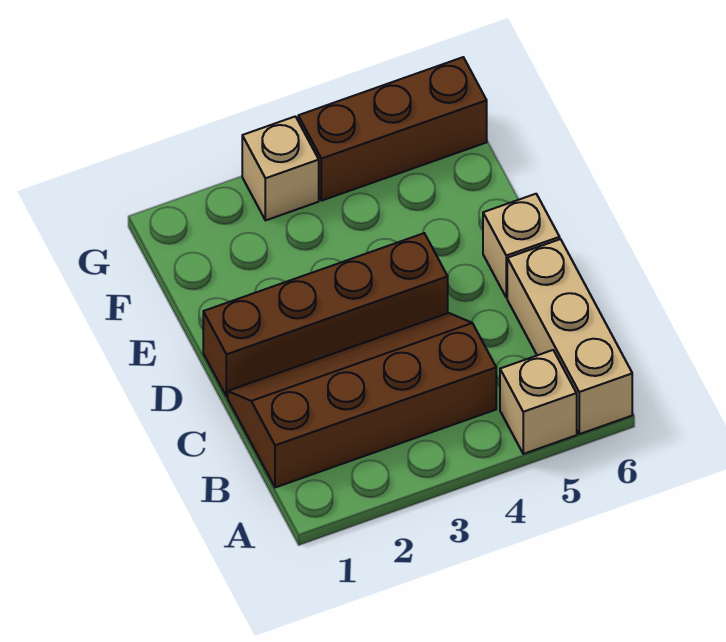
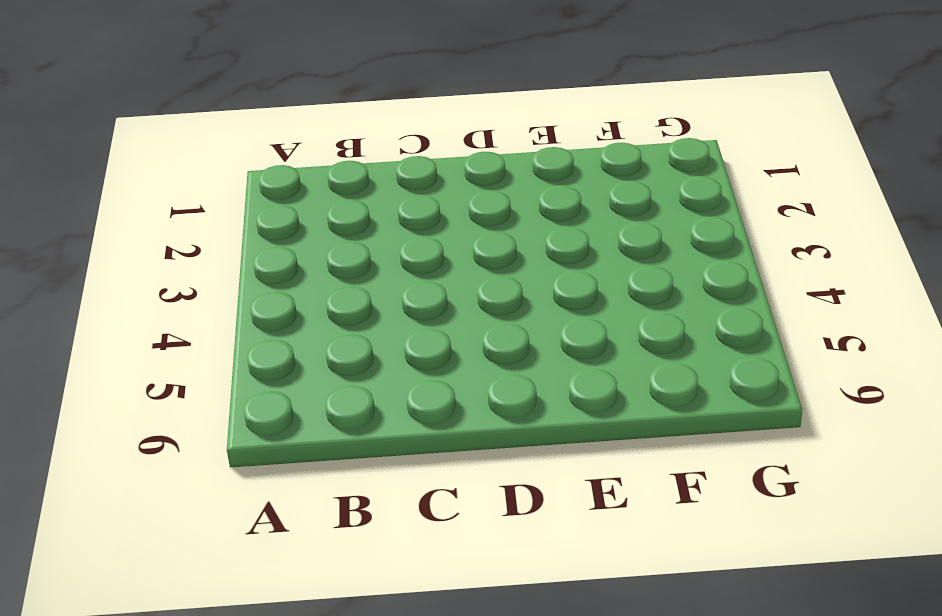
none -> tan brick A5 level 1
none -> tan brick A6:C6 level 1

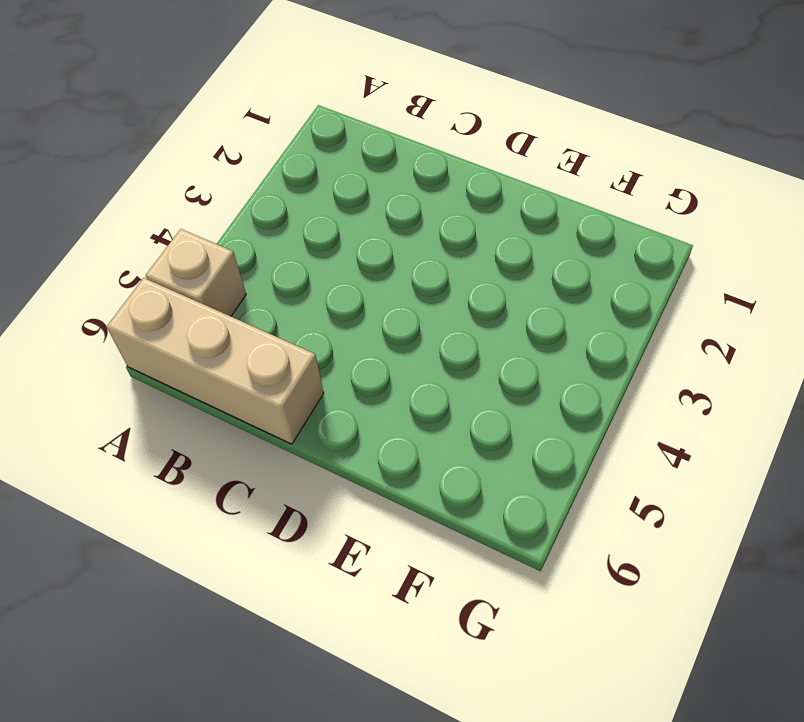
none -> brown slope B1:C4 level 1 top B
none -> brown brick D1:D4 level 1

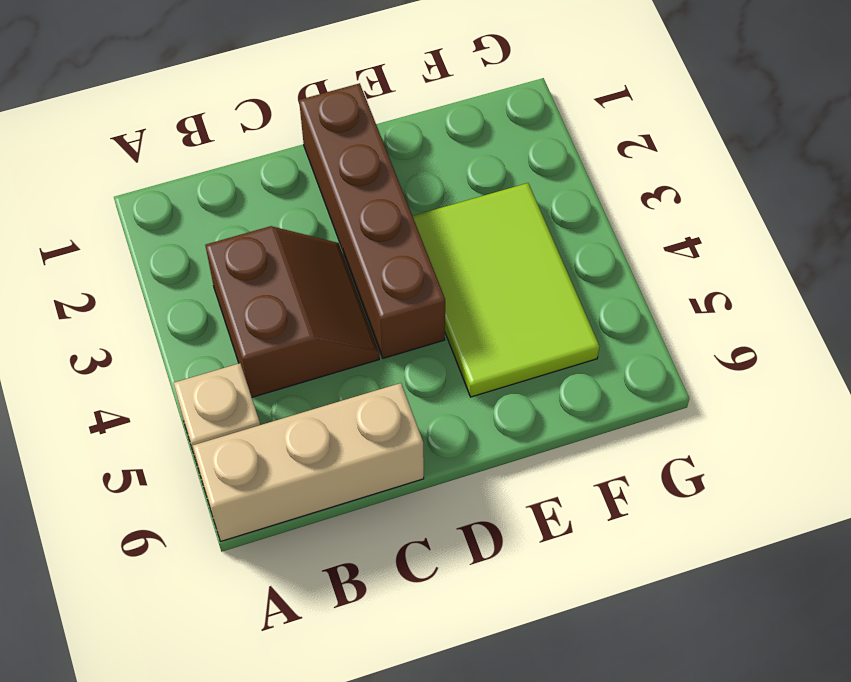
brown slope B3:C4 level 1 top B -> brown slope B1:C4 level 1 top B
lime tile E3:F5 level 1 -> none
none -> tan brick D6 level 1
none -> tan brick G3 level 1

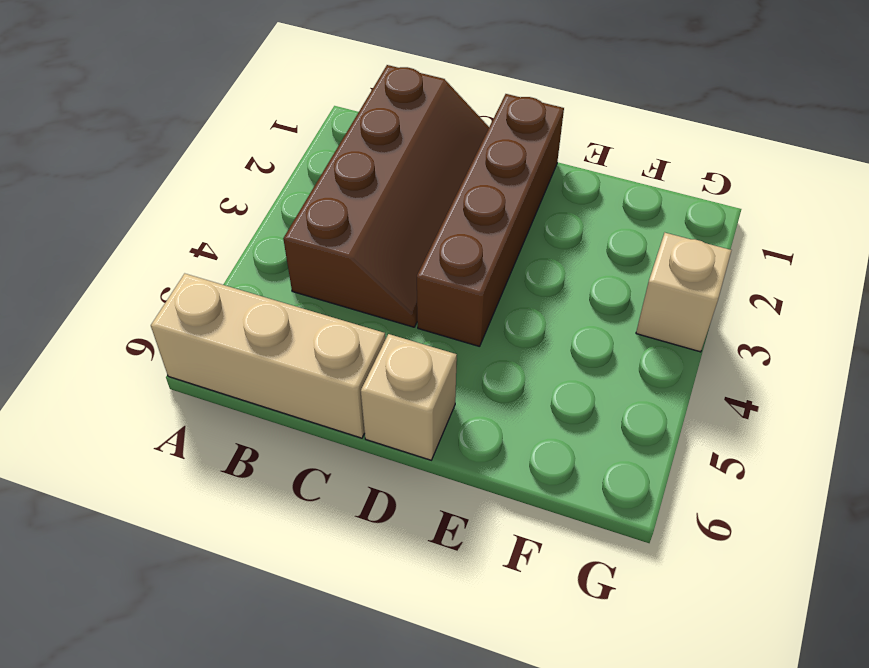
none -> tan brick A5 level 1
none -> brown brick G4:G6 level 1

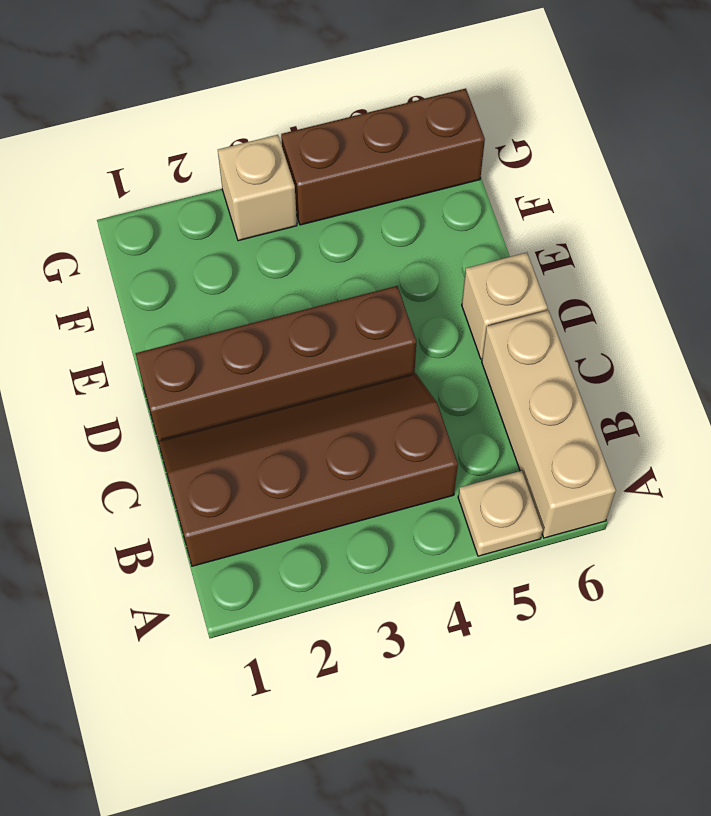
tan plate A5 level 1 -> tan brick A5 level 1

